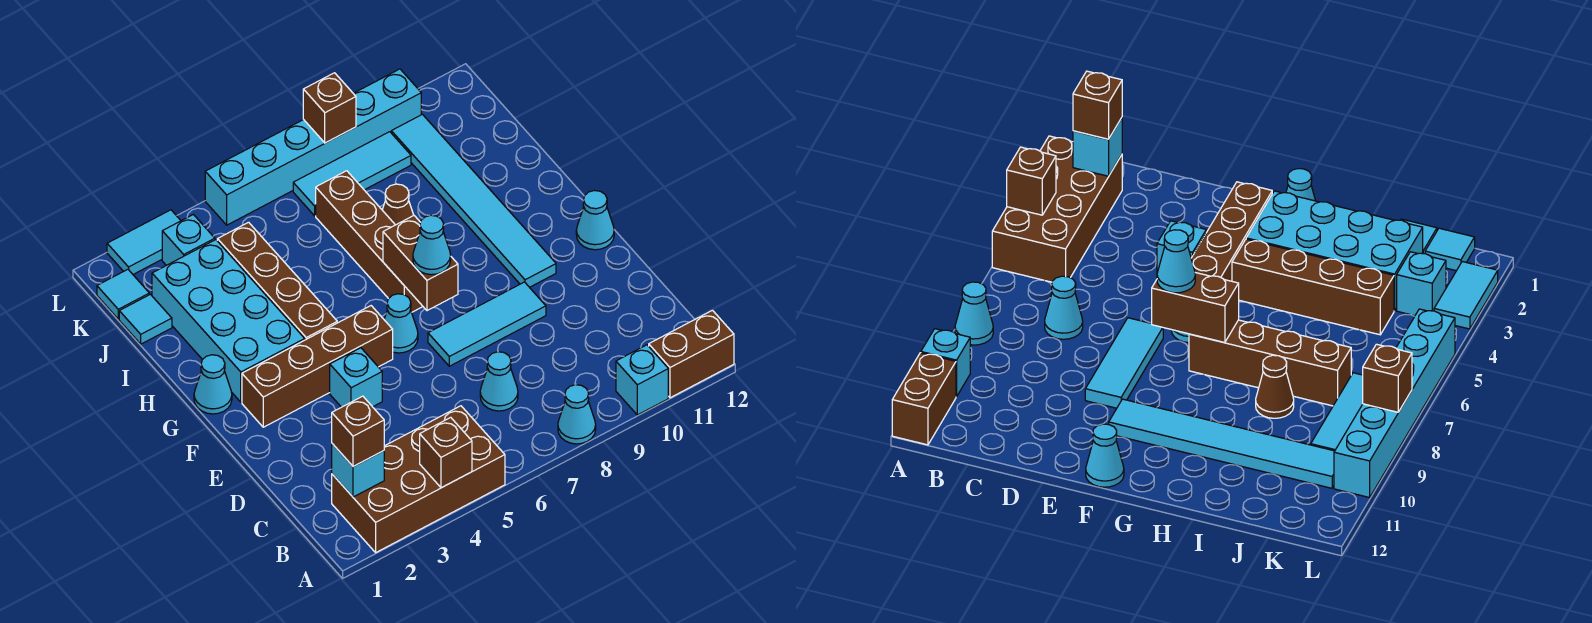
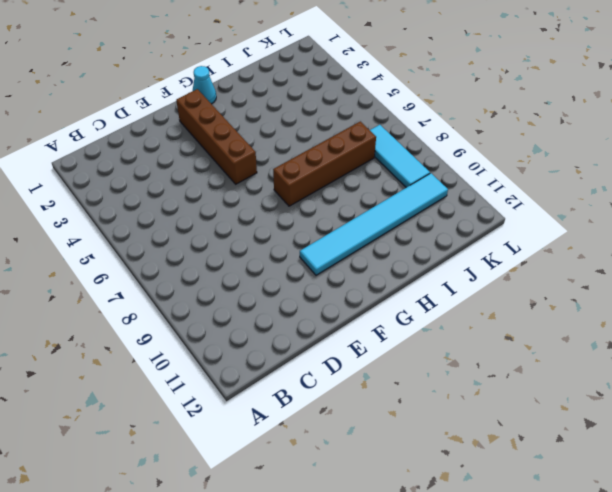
none -> brown brick A2:B5 level 1
none -> cyan cone A8 level 1
none -> cyan brick A10 level 1

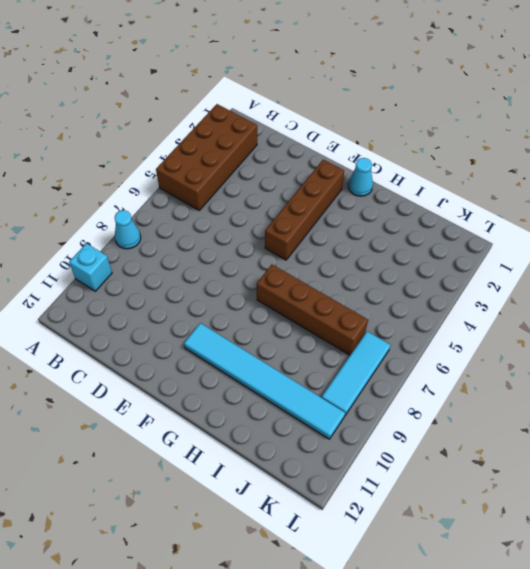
none -> brown brick A11:A12 level 1
none -> cyan cone C7 level 1
none -> cyan brick E4 level 1

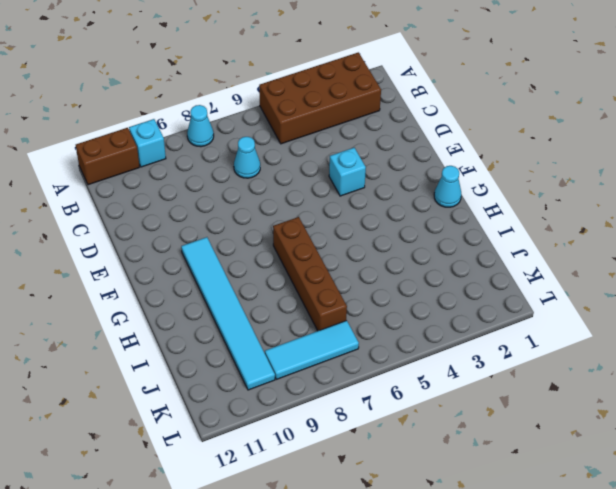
none -> cyan tile E7:E9 level 1
none -> brown brick F2:F5 level 1
none -> cyan cone F6 level 1

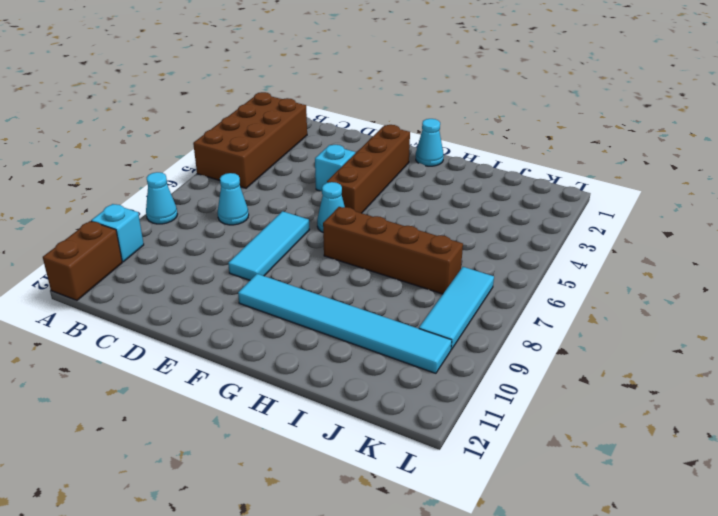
none -> cyan cone F12 level 1
none -> cyan brick G2:J3 level 1
none -> brown brick G4:J4 level 1

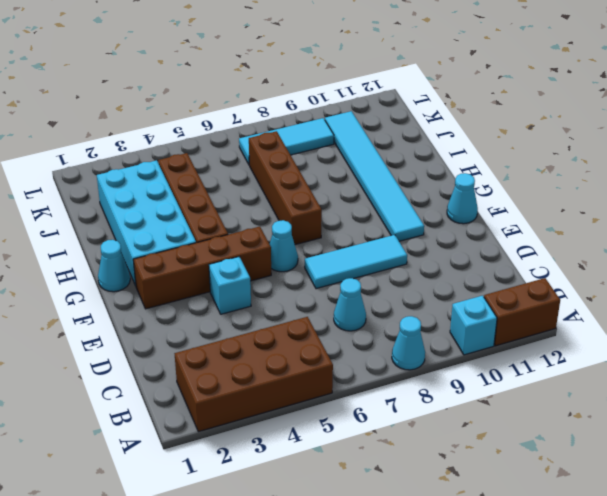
none -> brown cone I8 level 1
none -> cyan tile J1 level 1
none -> cyan tile K1 level 1

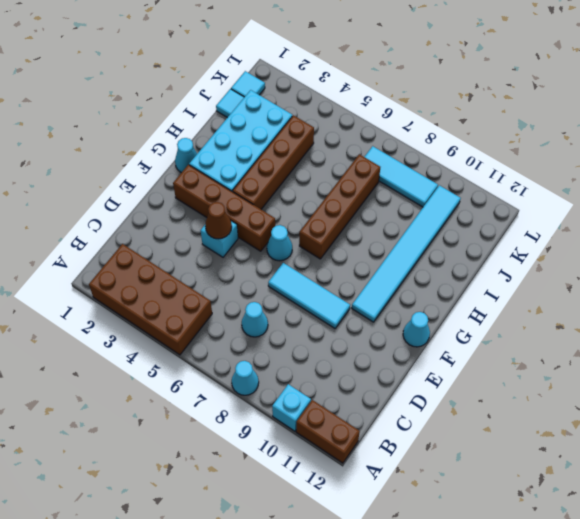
brown cone E4 level 2 -> brown cone I8 level 1
none -> cyan brick K3 level 1
none -> cyan tile L2:L3 level 1
none -> cyan brick L5:L10 level 1

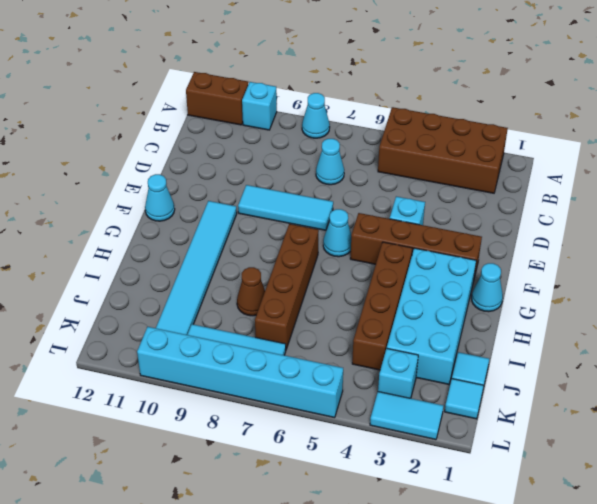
none -> brown brick A4 level 2
none -> cyan brick B2 level 2
none -> brown brick F7:G7 level 2

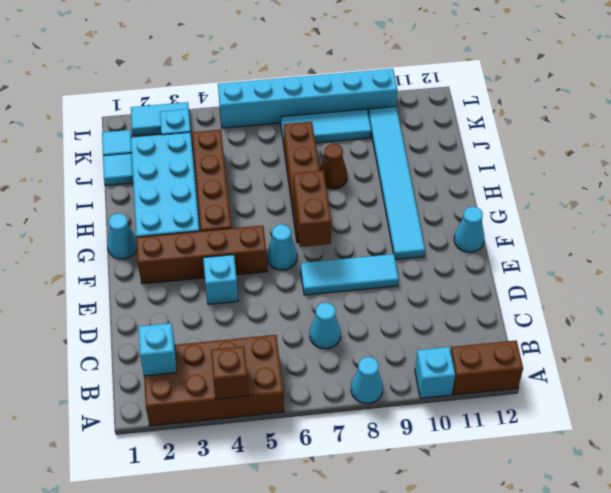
none -> brown brick L8 level 2
none -> brown brick B2 level 3
none -> cyan cone F7 level 3

